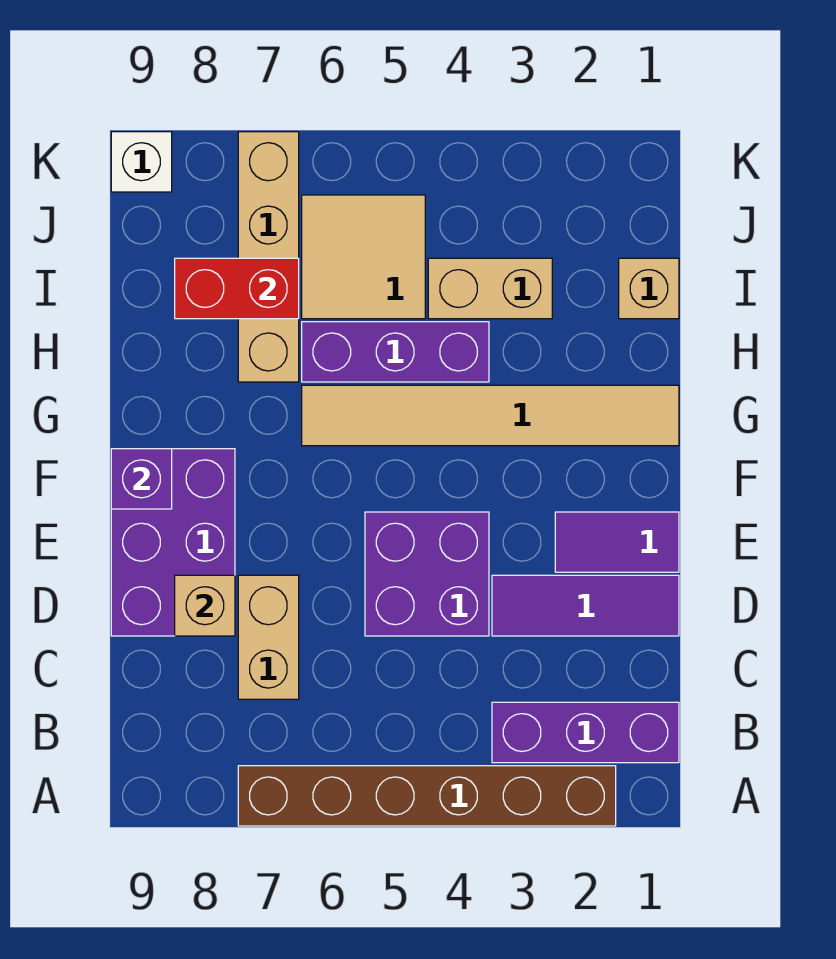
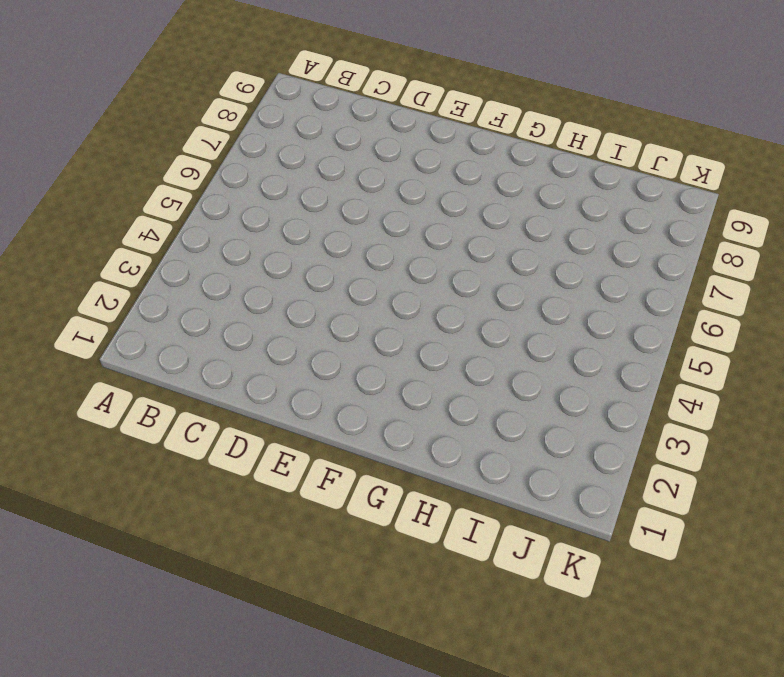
none -> brown brick A2:A7 level 1
none -> purple brick B1:B3 level 1
none -> tan brick C7:D7 level 1

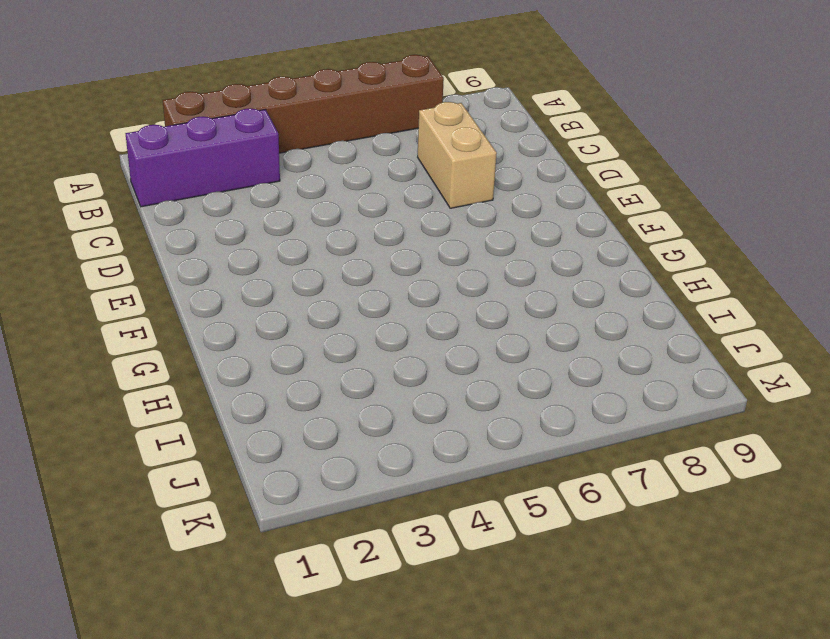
none -> purple tile D1:D3 level 1
none -> purple brick D4:E5 level 1
none -> purple brick D8:F9 level 1

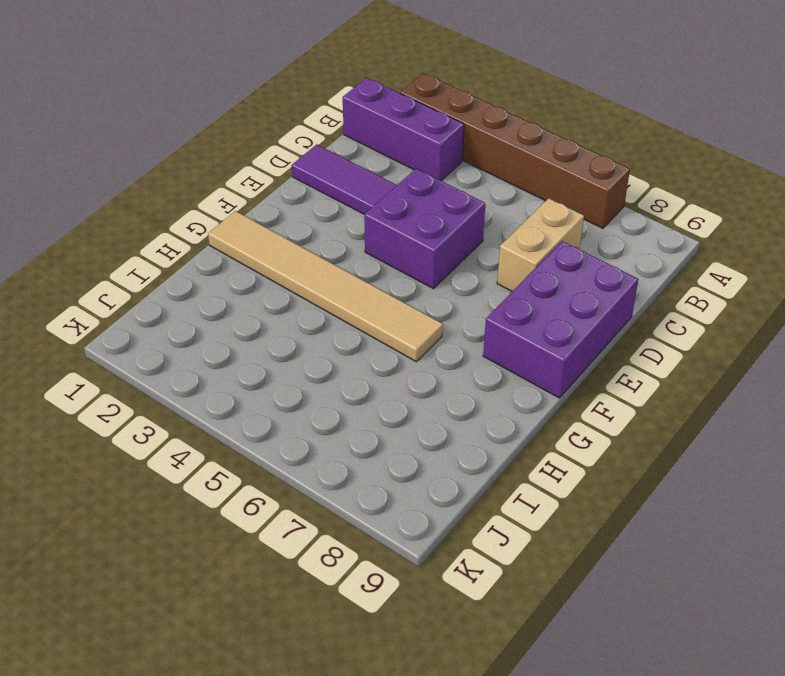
none -> purple tile E1:E2 level 1
none -> purple brick H4:H6 level 1
none -> tan brick H7:K7 level 1

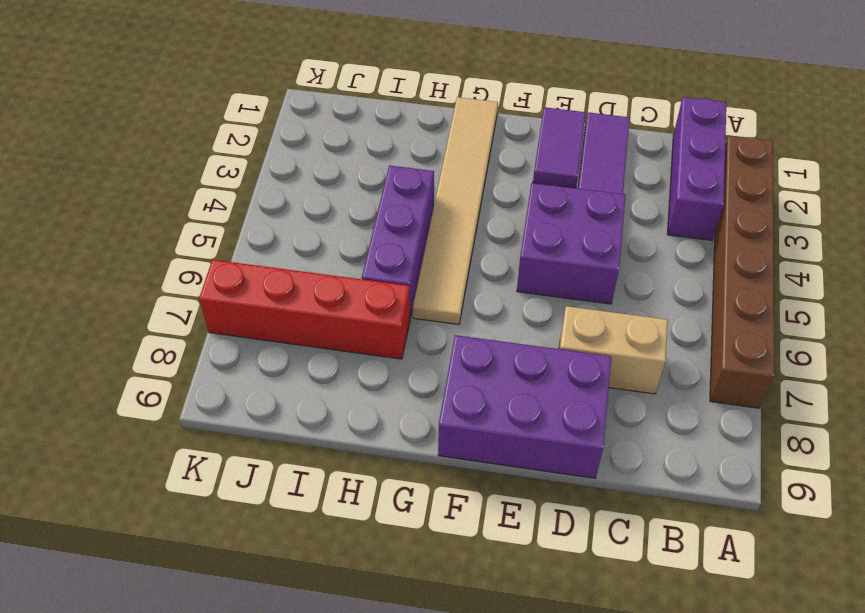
red brick H7:K7 level 1 -> tan brick H7:K7 level 1
none -> tan brick I1 level 1
none -> tan brick I3:I4 level 1
none -> tan tile I5:J6 level 1

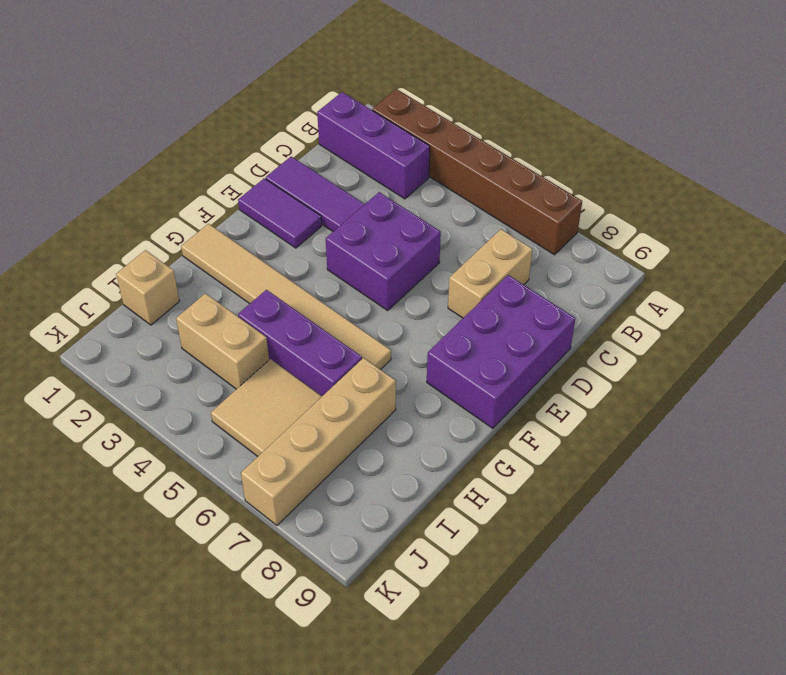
none -> white brick K9 level 1
none -> tan brick D8 level 2
none -> purple brick F9 level 2

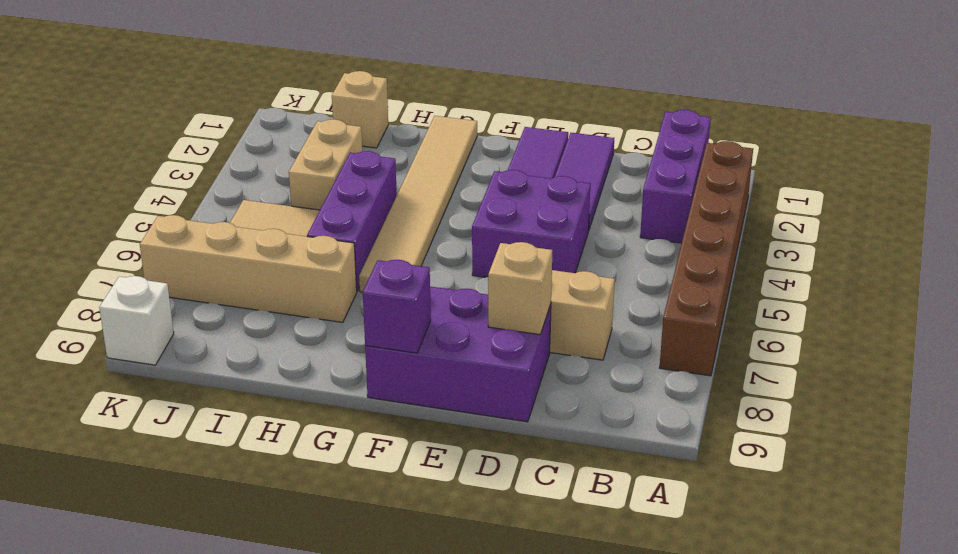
none -> red brick I7:I8 level 2

